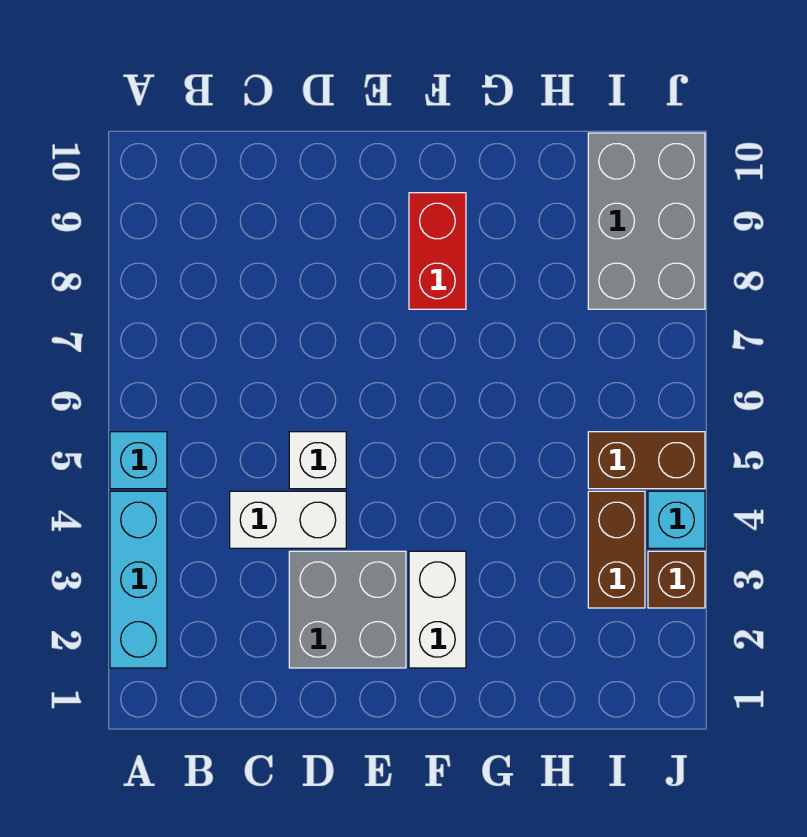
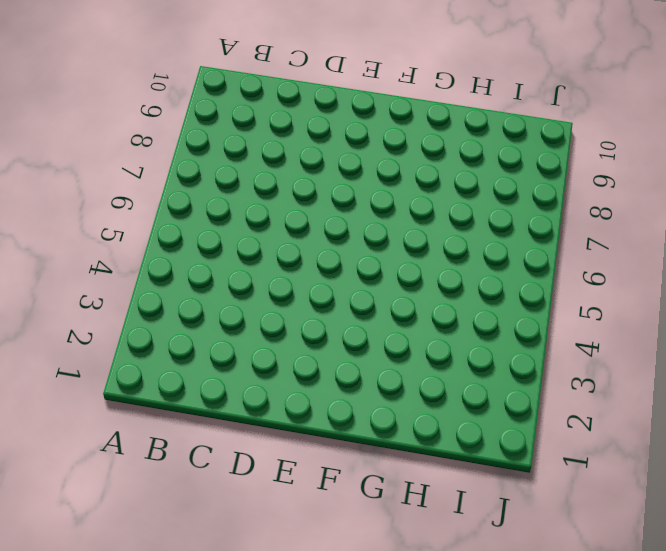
none -> cyan brick A2:A4 level 1
none -> cyan brick A5 level 1
none -> white brick C4:D4 level 1

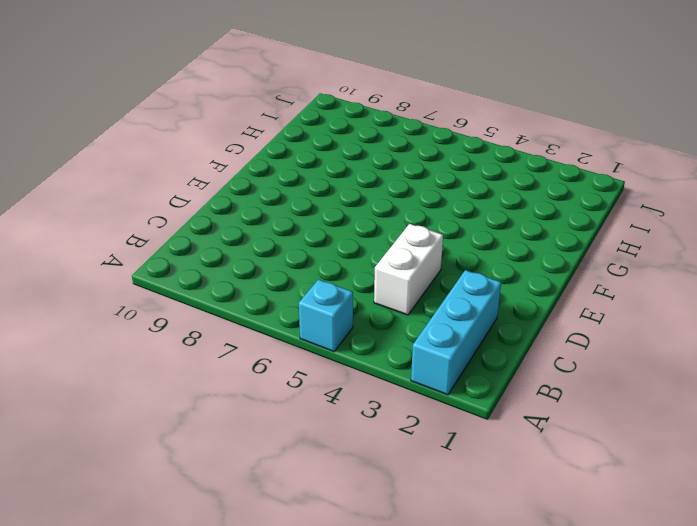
cyan brick A2:C2 level 1 -> cyan brick A2:A4 level 1
none -> grey brick D2:E3 level 1
none -> white brick D5 level 1
none -> white brick F2:F3 level 1

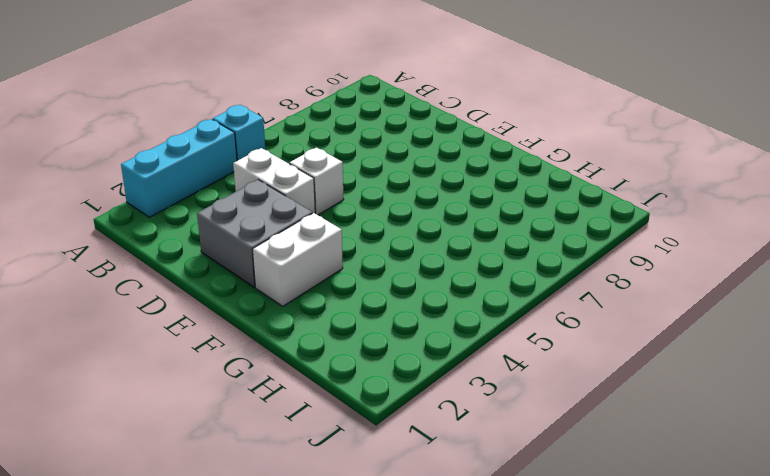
none -> red brick F8:F9 level 1
none -> brown brick I3:I4 level 1
none -> brown brick I5:J5 level 1

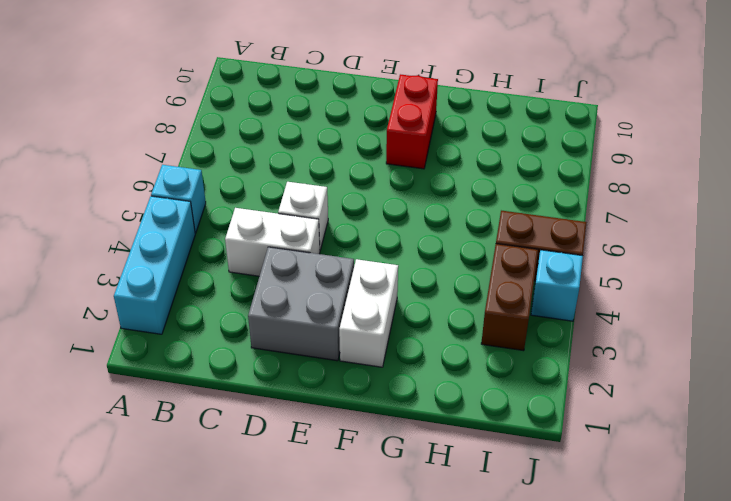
none -> grey brick I8:J10 level 1
none -> brown brick J3 level 1

